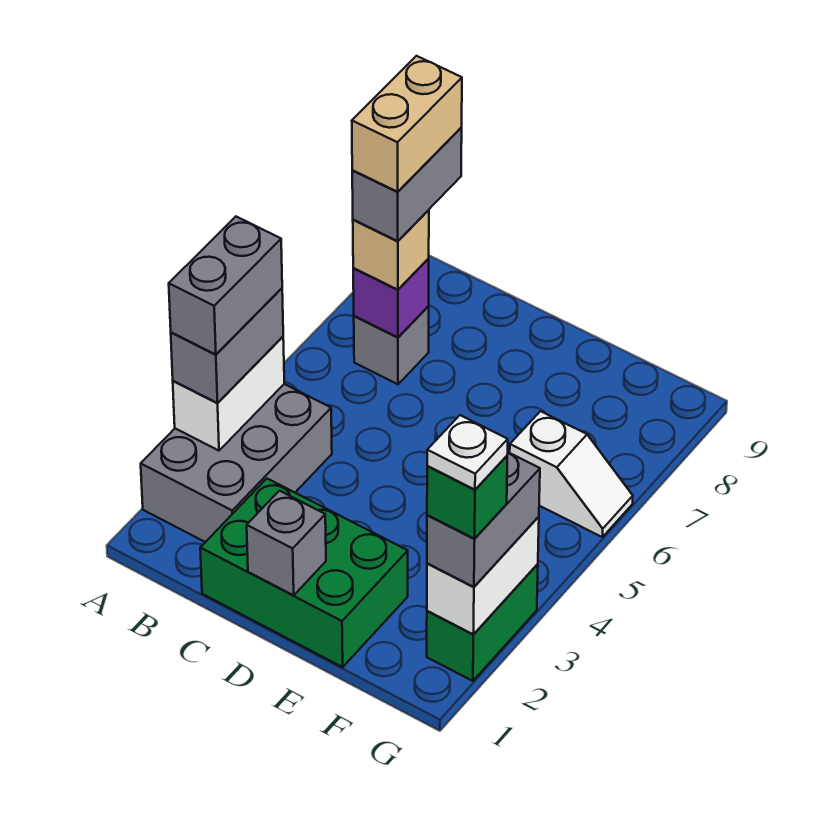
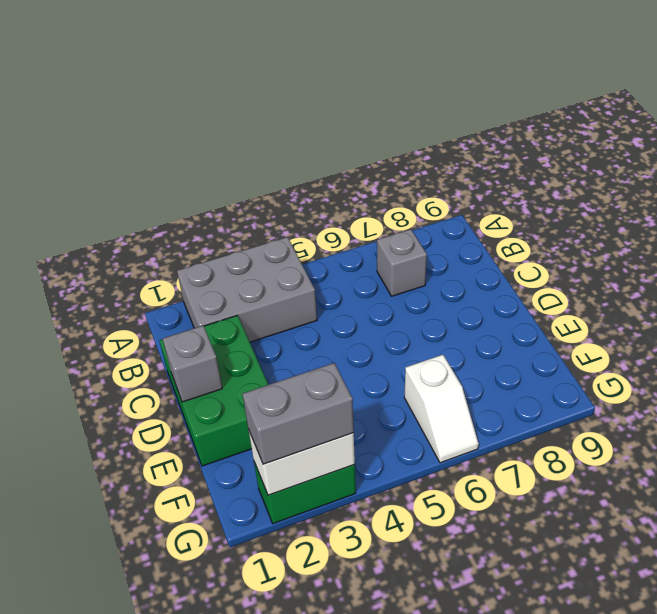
none -> white brick A3:A4 level 2
none -> purple brick B7 level 2
none -> grey brick A3:A4 level 3

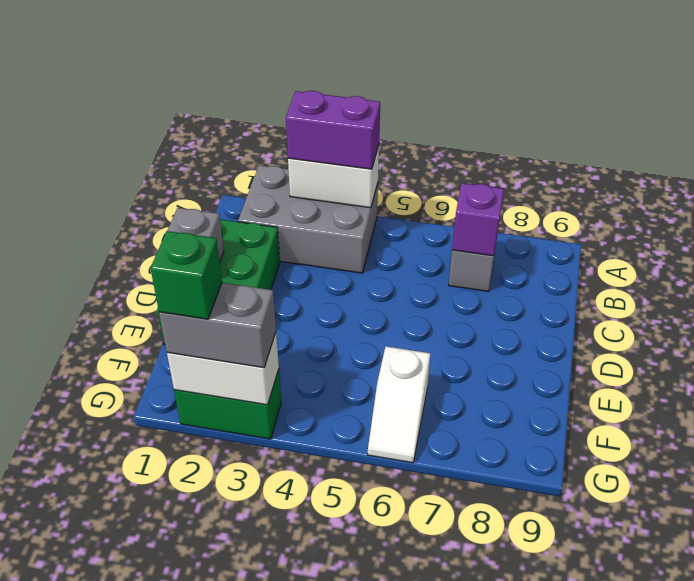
purple brick A3:A4 level 3 -> grey brick A3:A4 level 3
none -> tan brick B7 level 3
none -> grey brick A3:A4 level 4
none -> grey brick B7:B8 level 4

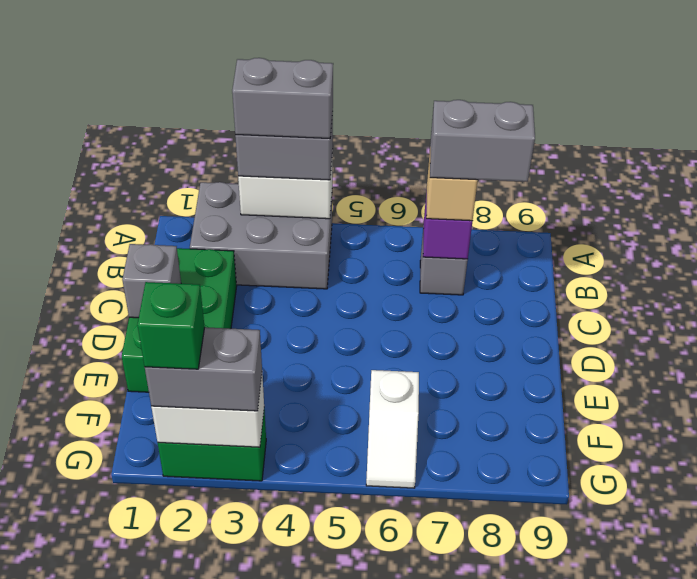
none -> tan brick B7:B8 level 5
none -> white plate G2 level 5

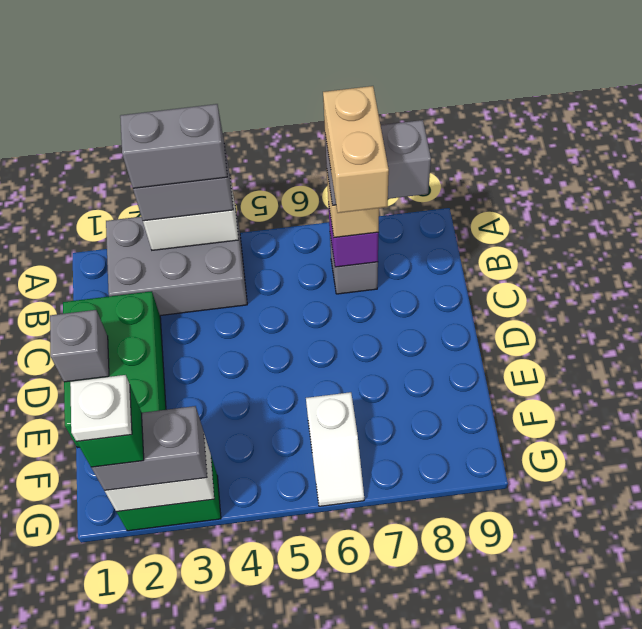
tan brick B7:C7 level 5 -> tan brick B7:B8 level 5

